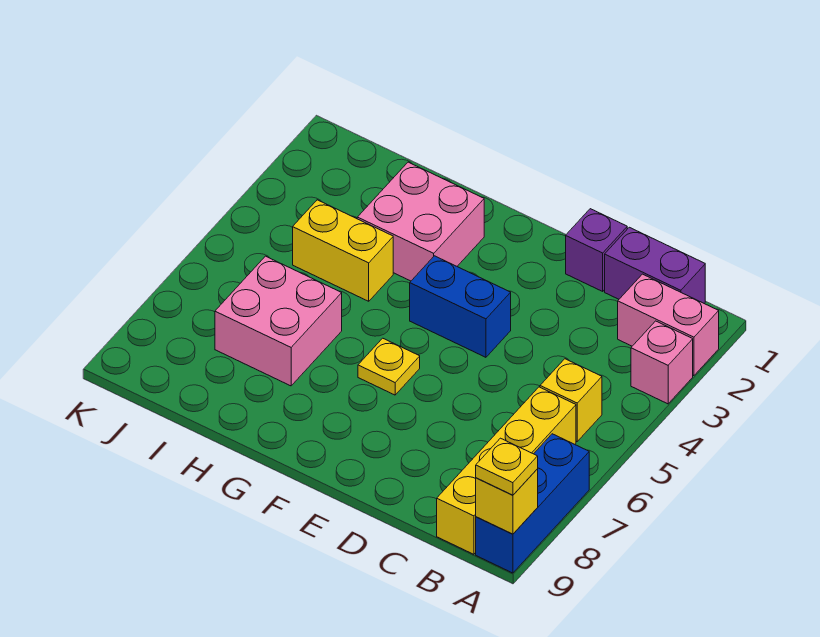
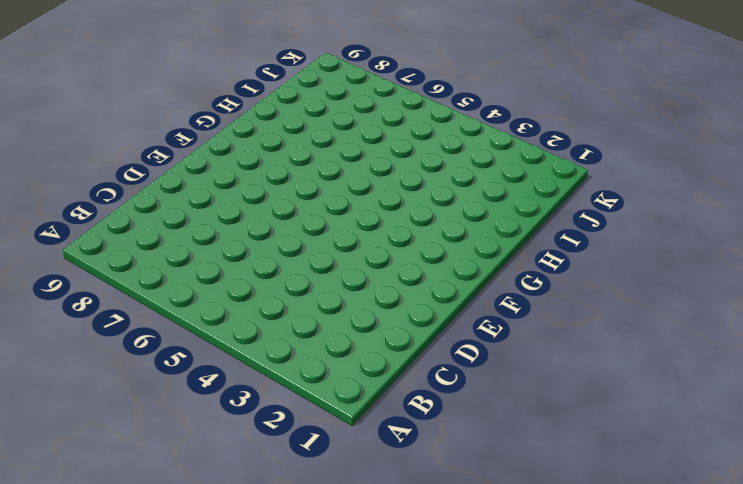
none -> pink brick A2:B2 level 1
none -> pink brick A3 level 1
none -> blue brick A7:A9 level 1

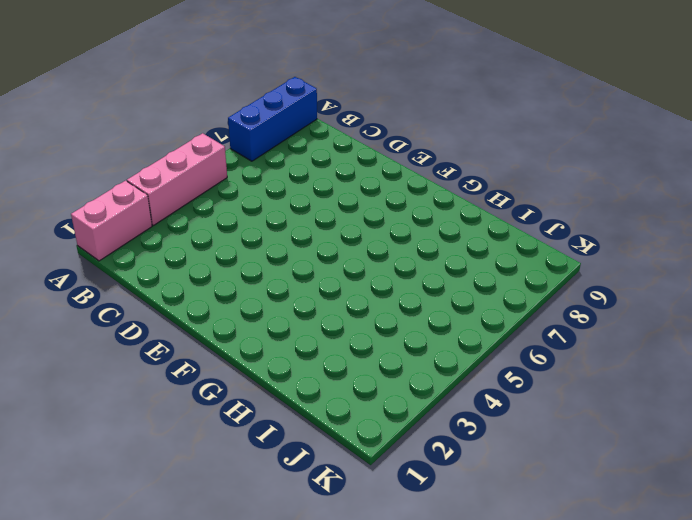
pink brick A1:A2 level 1 -> pink brick A2:B2 level 1
pink brick A3:A5 level 1 -> pink brick A3 level 1
none -> purple brick B1:C1 level 1
none -> yellow brick B5 level 1
none -> yellow brick B6:B9 level 1

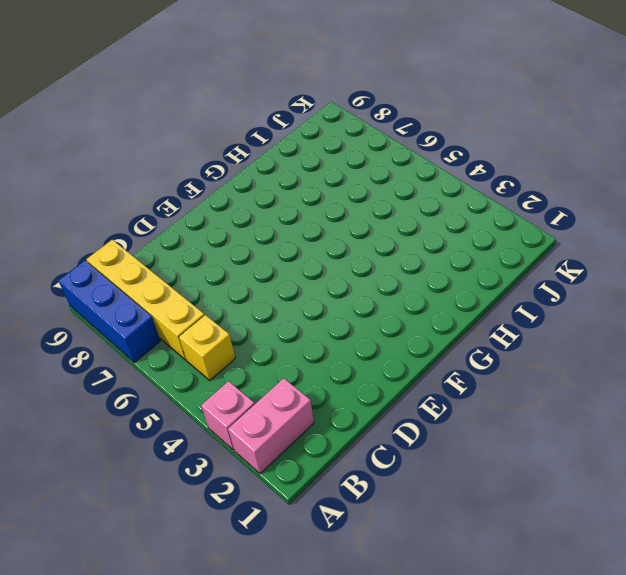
none -> purple brick B1:C1 level 1
none -> purple brick D1 level 1
none -> blue brick E4:F4 level 1

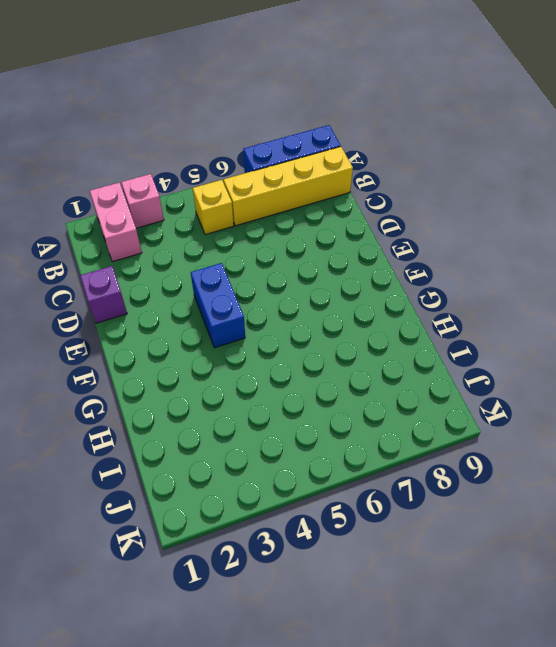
none -> purple brick B1:C1 level 1
none -> yellow plate F6 level 1
none -> pink brick G2:H3 level 1

